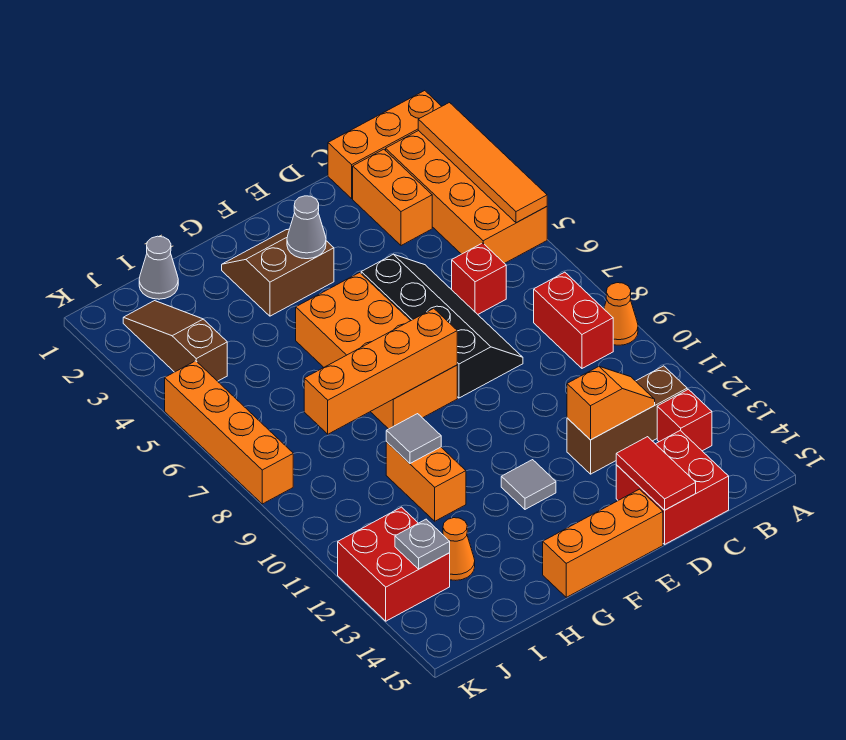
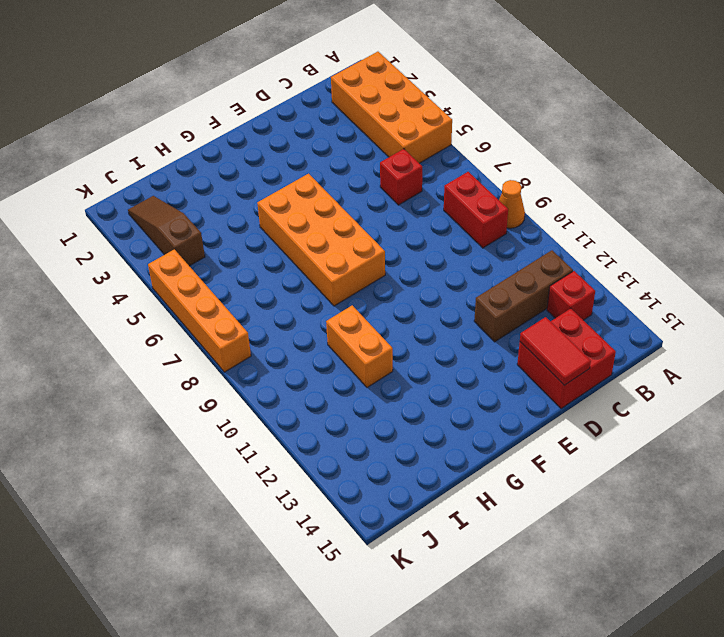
none -> orange brick A1:C1 level 1
none -> orange brick C2:C3 level 1
none -> black slope D5:E8 level 1 top E

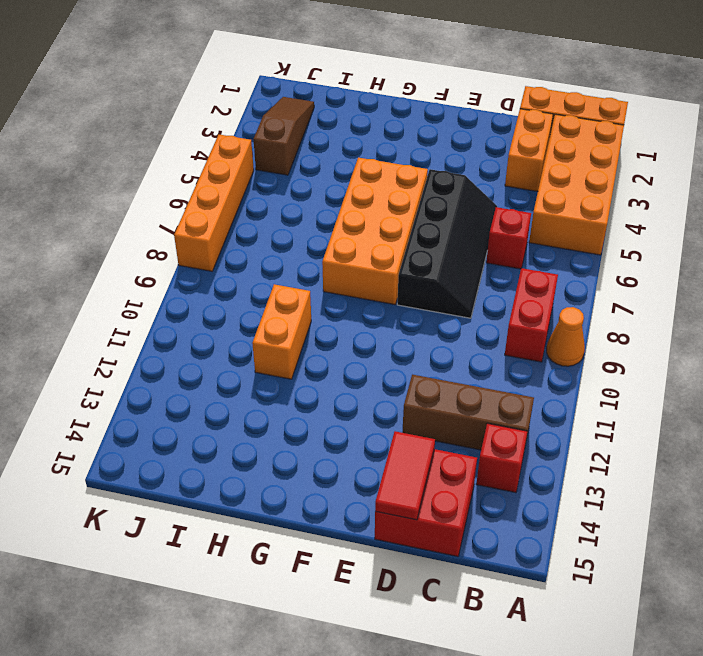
none -> orange brick E15:G15 level 1
none -> brown slope F2:G3 level 1 top 3
none -> grey tile F12 level 1

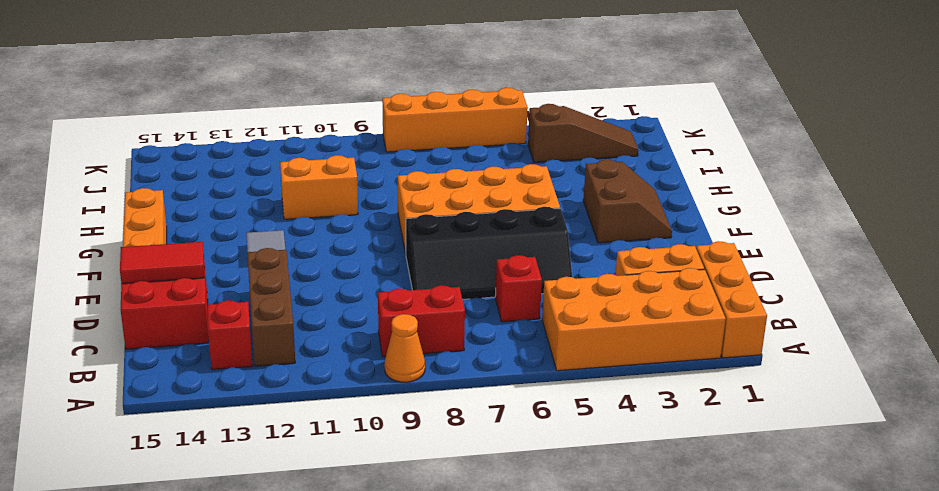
none -> grey cone I1 level 1
none -> orange cone I13 level 1
none -> red brick J12:K13 level 1

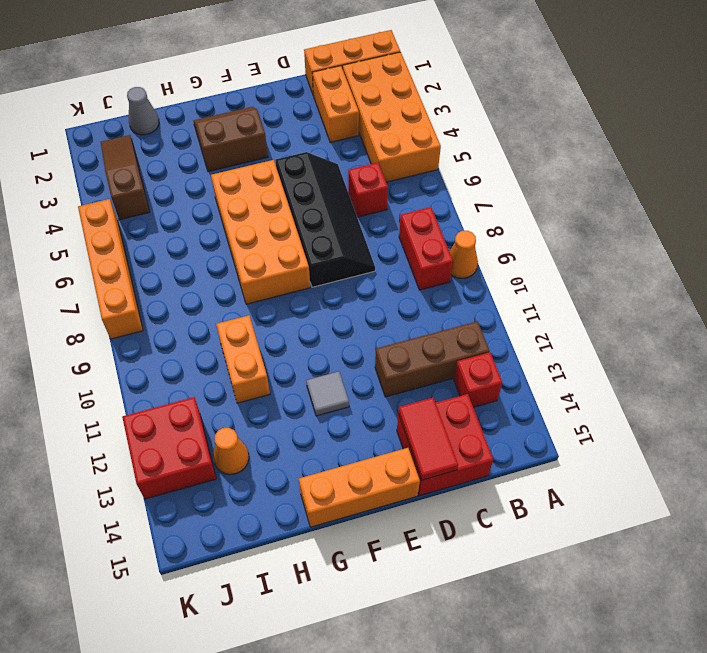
none -> orange tile A2:A5 level 2
none -> orange slope C12:D12 level 2 top D
none -> grey cone F3 level 2

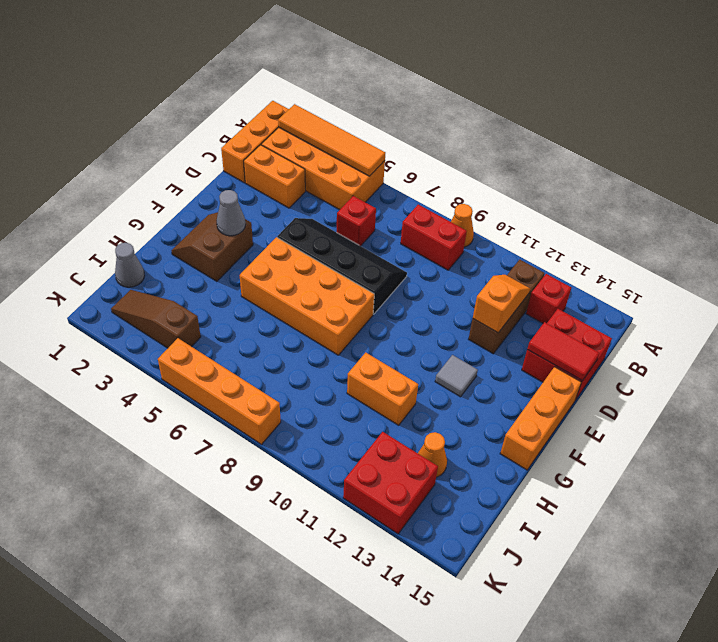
none -> orange brick F8:I8 level 2
none -> grey tile H10 level 2
none -> grey plate J13 level 2

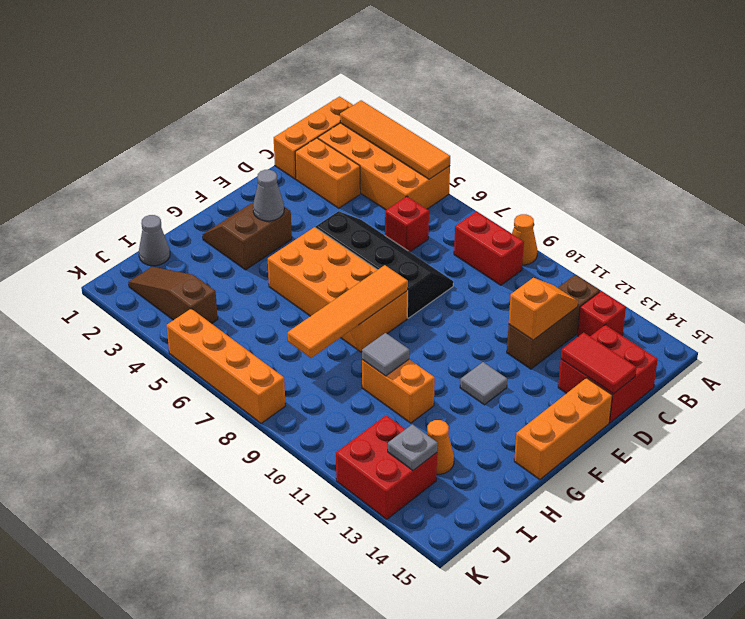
orange tile F8:I8 level 2 -> orange brick F8:I8 level 2

